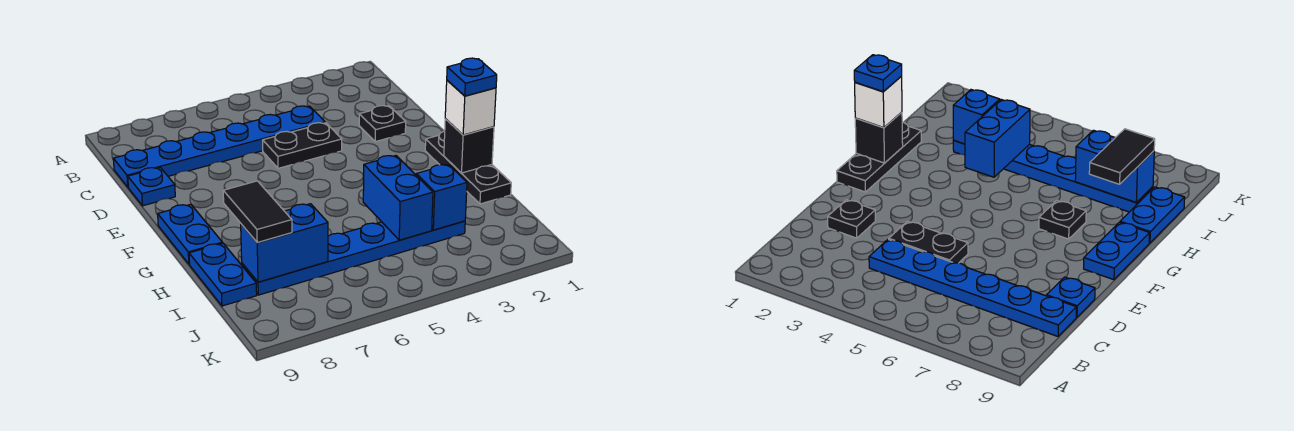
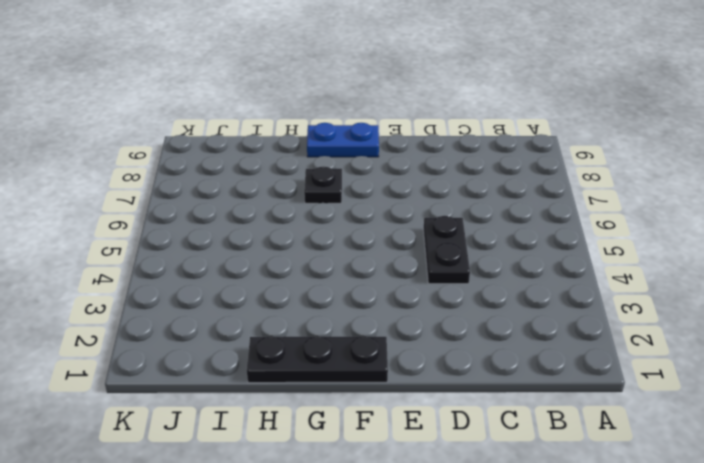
none -> blue plate C4:C9 level 1
none -> black plate D2 level 1
none -> blue plate D9 level 1

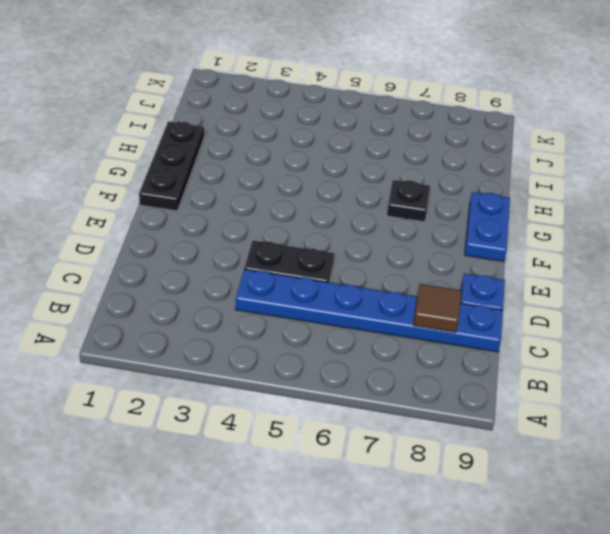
brown tile C8 level 2 -> none
none -> black plate D2 level 1
none -> blue plate H9:I9 level 1
none -> blue plate I3:I8 level 1

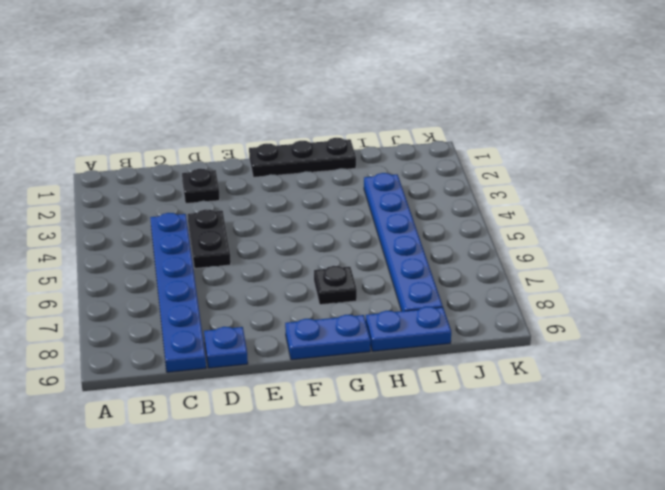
none -> black brick G1 level 2
none -> blue brick H4:I4 level 2
none -> blue brick I3 level 2

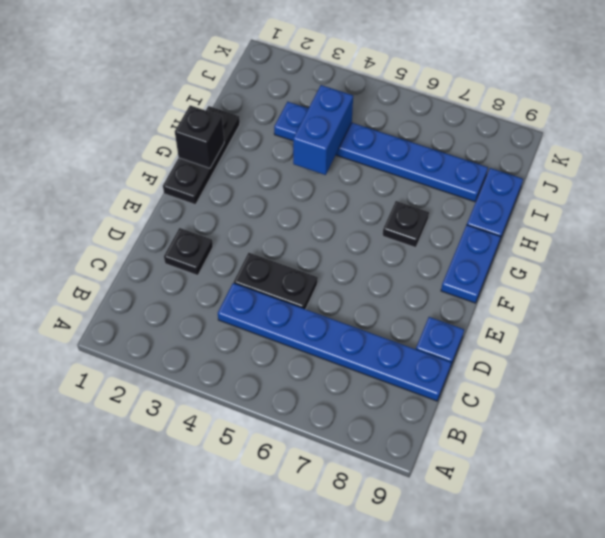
none -> blue brick I3 level 2
none -> blue brick I7:I8 level 2
none -> white brick G1 level 3

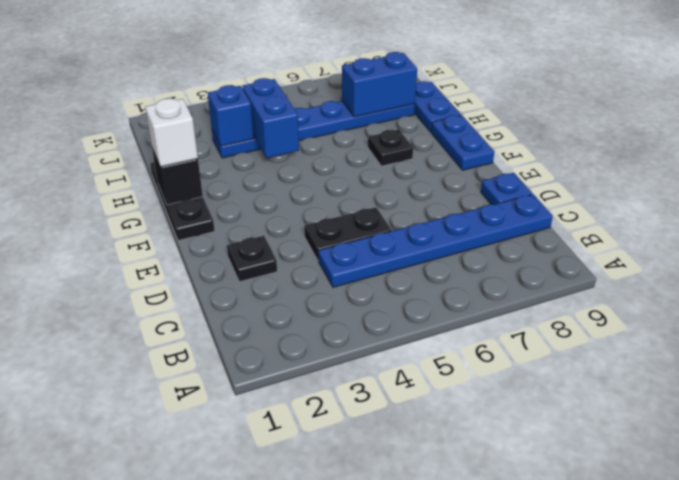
none -> black tile H8:I8 level 3
none -> blue plate G1 level 4

